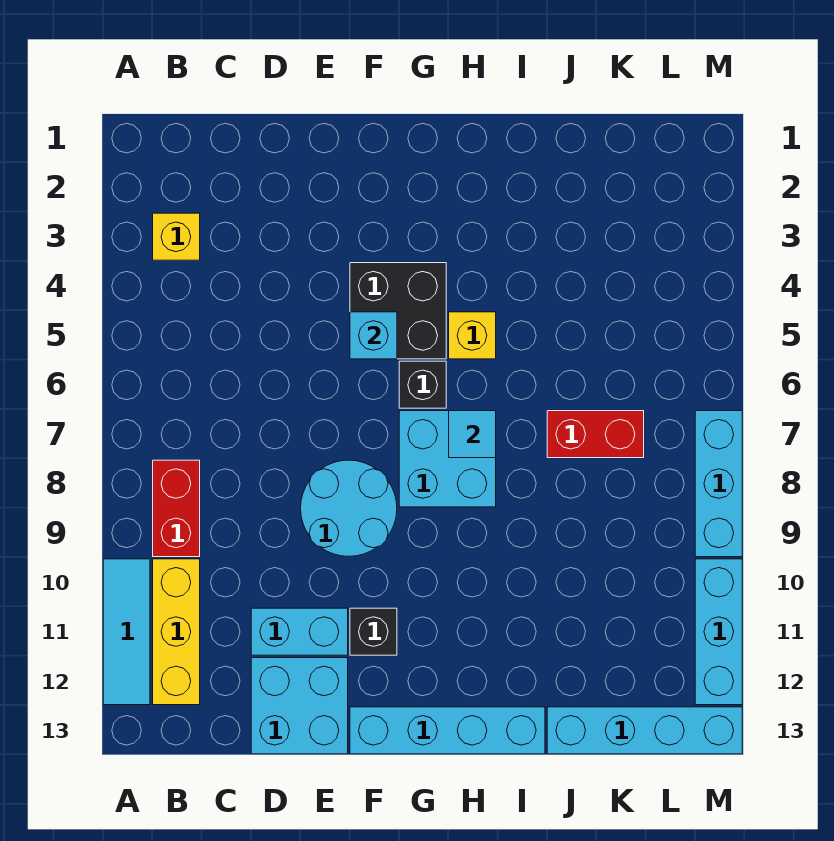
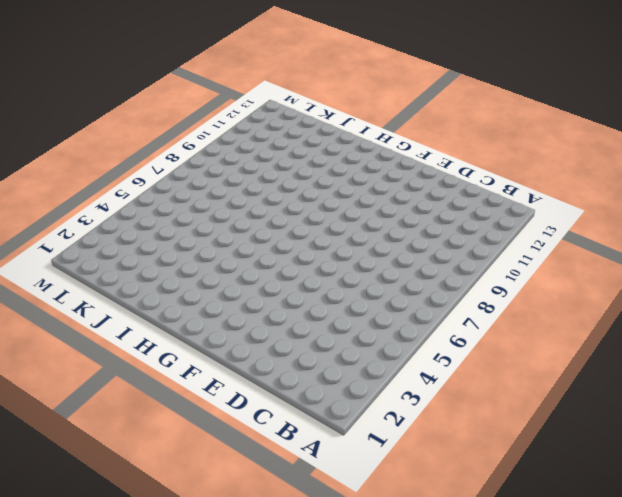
none -> cyan tile A10:A12 level 1
none -> yellow brick B3 level 1
none -> red brick B8:B9 level 1

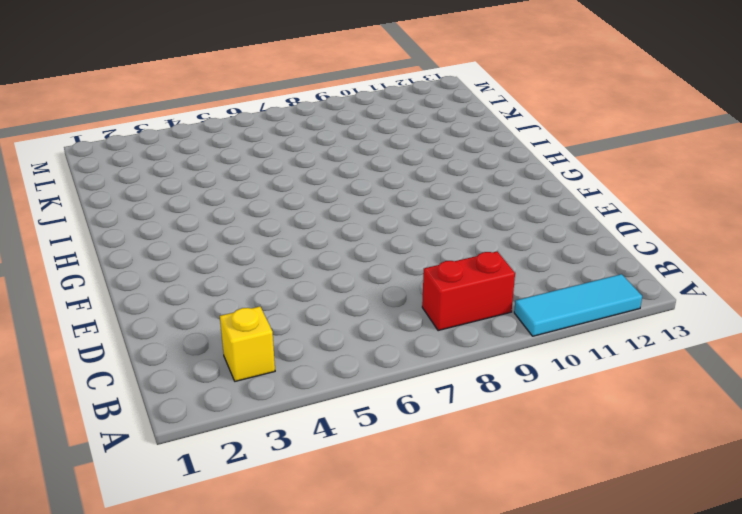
none -> yellow brick B10:B12 level 1
none -> cyan brick D11:E11 level 1
none -> cyan brick D12:E13 level 1

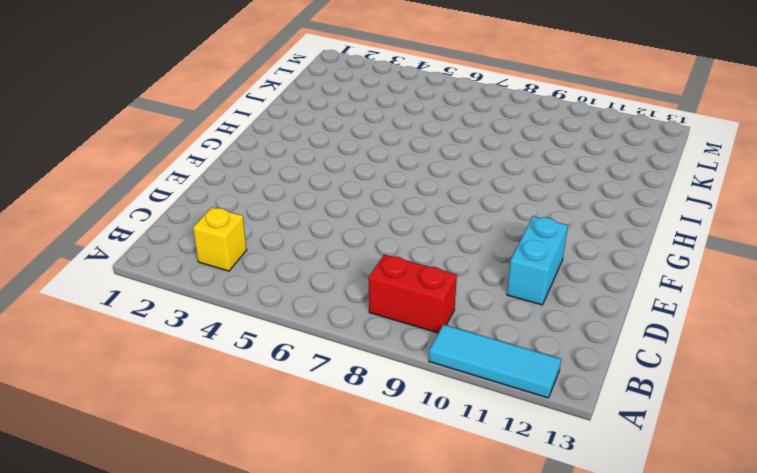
none -> yellow brick B10:B12 level 1
none -> cyan brick D12:E13 level 1
none -> cyan round brick E8:F9 level 1

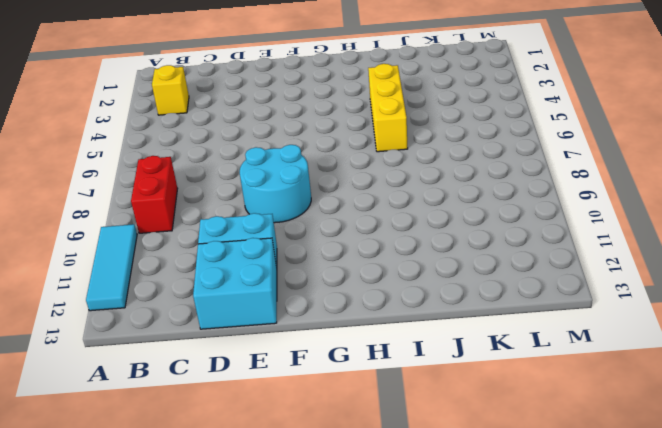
yellow brick I4:I6 level 1 -> yellow brick B10:B12 level 1
none -> black brick F4:G5 level 1
none -> black brick F11 level 1
none -> cyan brick F13:I13 level 1

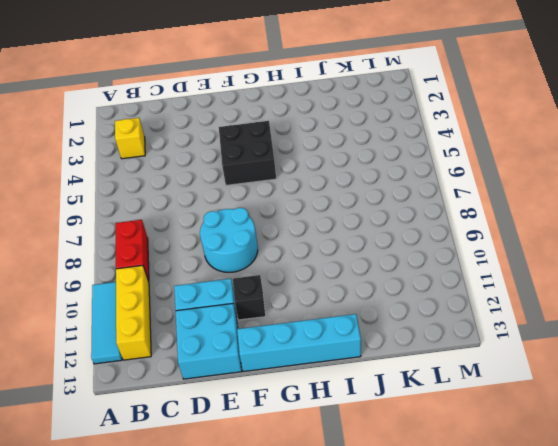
none -> black brick G6 level 1
none -> cyan brick G7:H8 level 1
none -> yellow brick H5 level 1

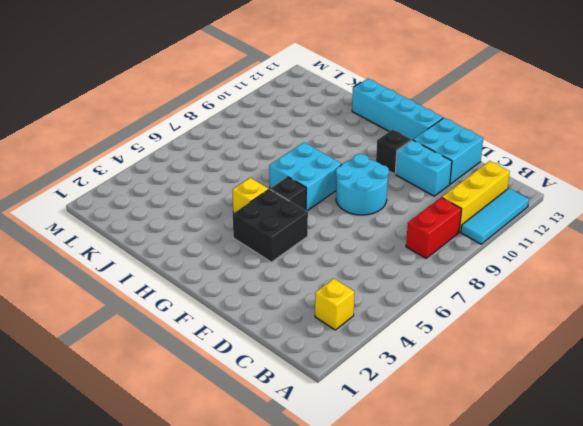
none -> red brick J7:K7 level 1
none -> cyan brick J13:M13 level 1
none -> cyan brick M7:M9 level 1

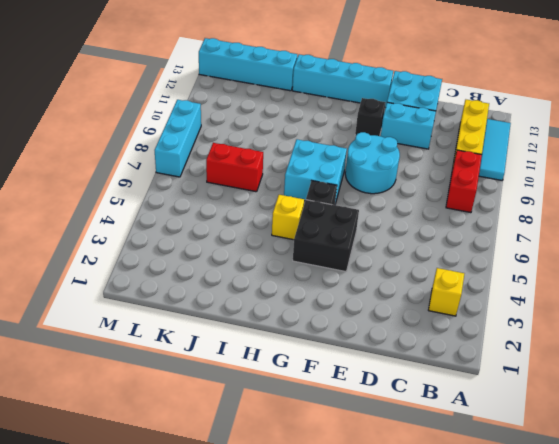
none -> cyan brick M10:M12 level 1
none -> cyan brick F5 level 2
none -> cyan tile H7 level 2

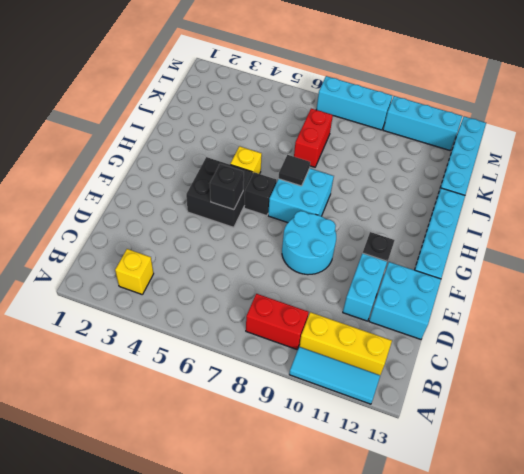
black brick F5 level 2 -> cyan brick F5 level 2
black tile H7 level 2 -> cyan tile H7 level 2

